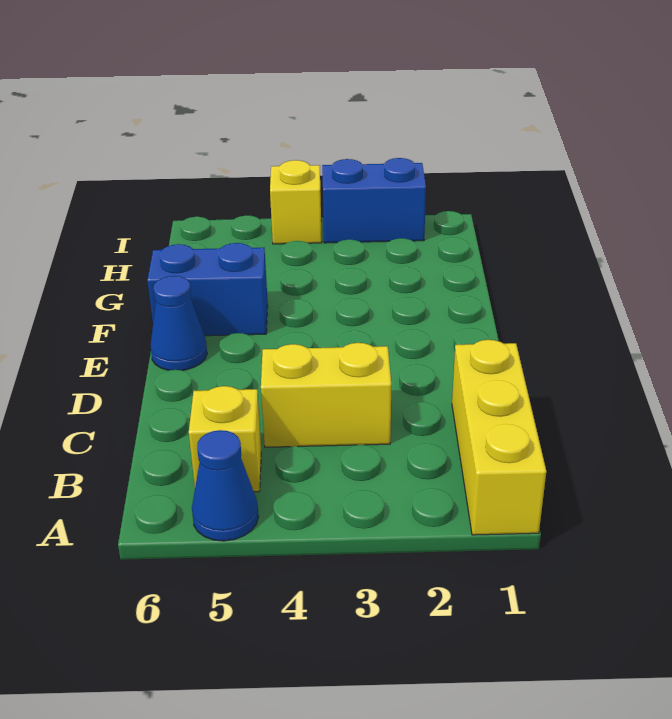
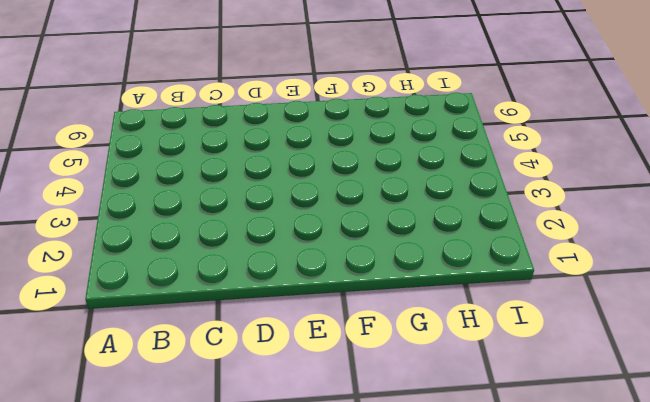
none -> yellow brick A1:C1 level 1
none -> blue cone A5 level 1

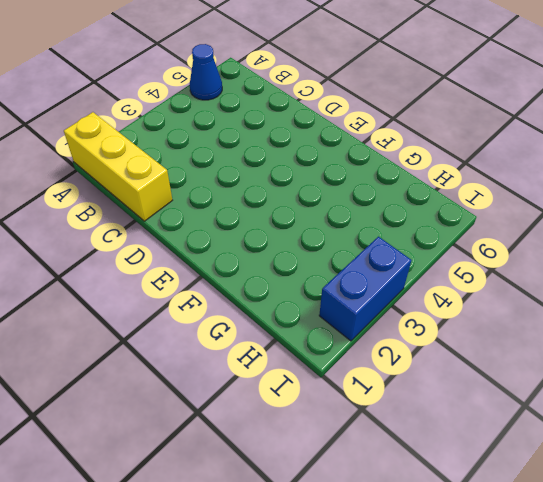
none -> yellow brick B5 level 1
none -> yellow brick C3:C4 level 1

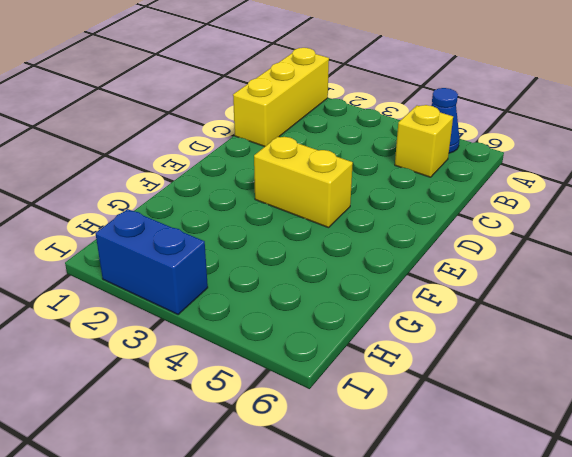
yellow brick E3:E4 level 1 -> yellow brick C3:C4 level 1
none -> blue cone E6 level 1
none -> blue brick F5:F6 level 1

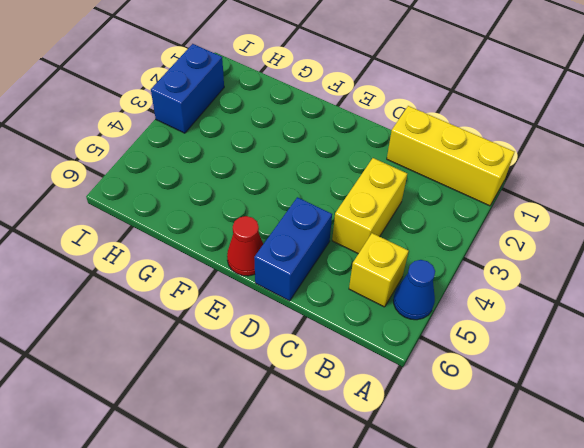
blue brick D5:D6 level 1 -> blue brick F5:F6 level 1
red cone E6 level 1 -> blue cone E6 level 1
none -> yellow brick I4 level 1

